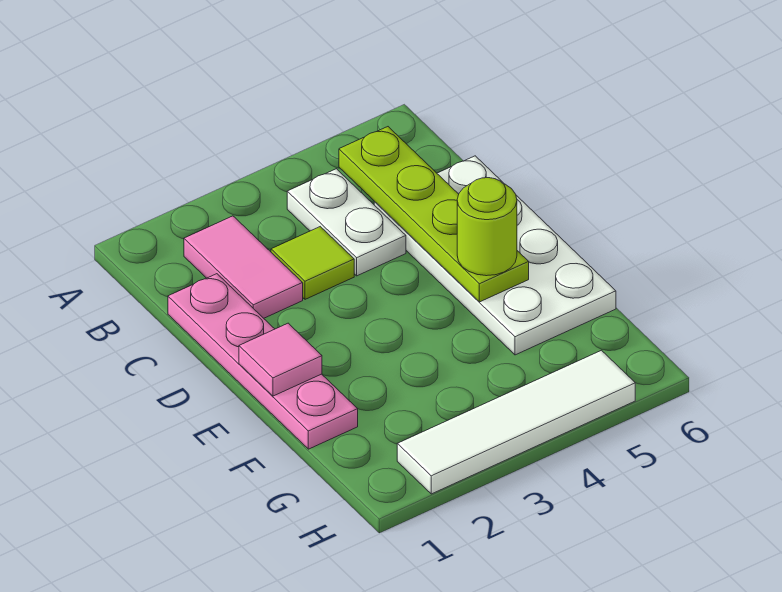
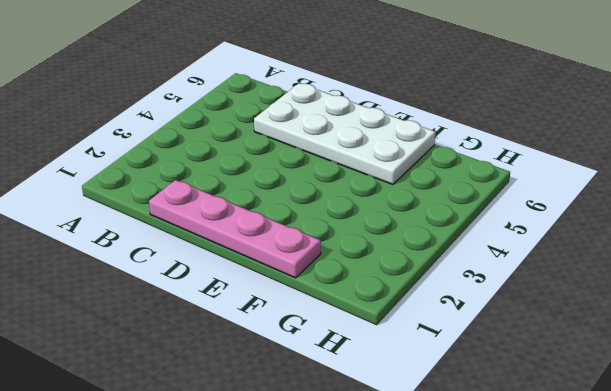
none -> pink tile B2:C2 level 1
none -> white plate B4:C4 level 1

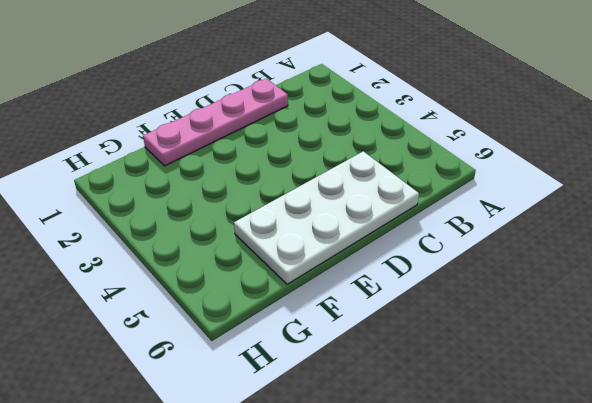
none -> pink tile B2:C2 level 1
none -> white plate B4:C4 level 1

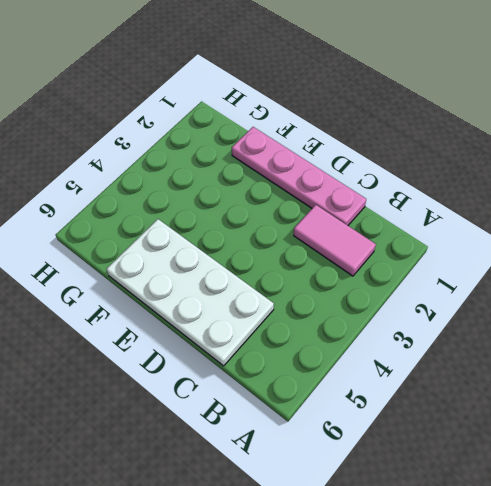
none -> white plate B4:C4 level 1
none -> lime tile C3 level 1

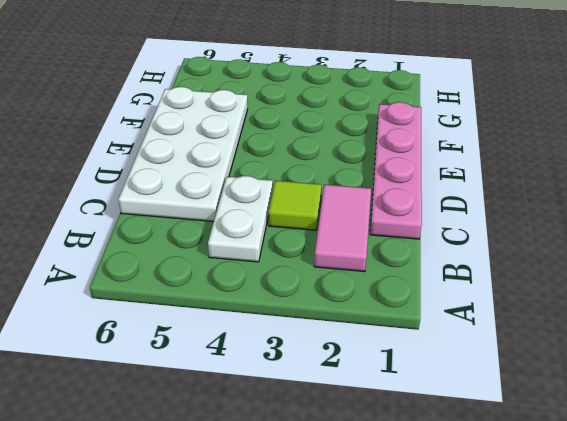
none -> white tile H2:H5 level 1
none -> lime plate B5:E5 level 2

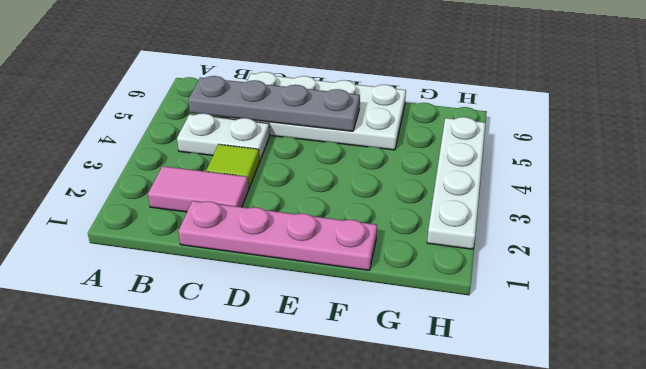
grey plate B5:E5 level 2 -> lime plate B5:E5 level 2
white plate H2:H5 level 1 -> white tile H2:H5 level 1
none -> pink tile E1 level 2
none -> lime round brick E5 level 3

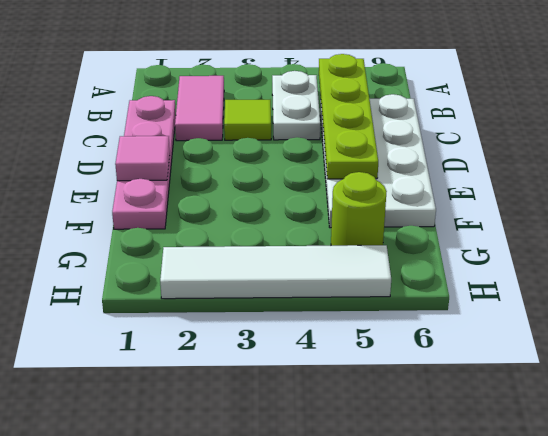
lime round brick G5 level 1 -> lime round brick E5 level 3

